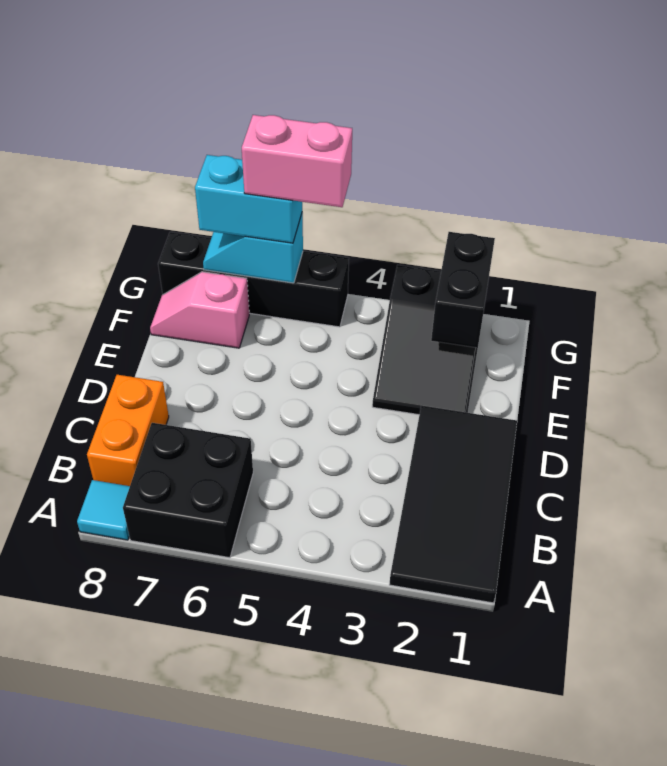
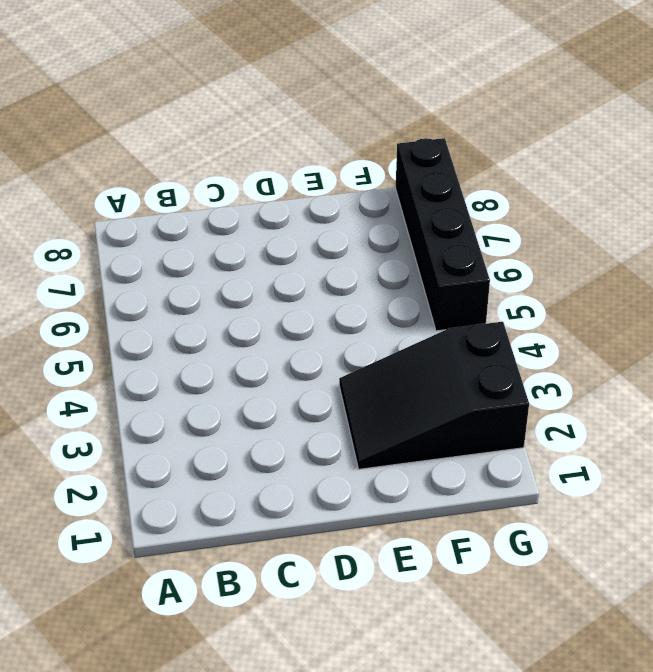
none -> black tile A1:D2 level 1
none -> black brick A6:B7 level 1

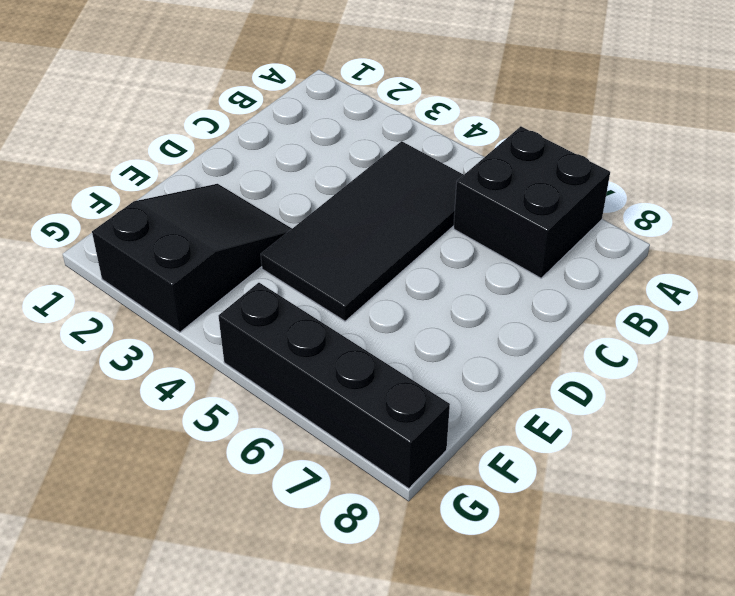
black tile B4:E5 level 1 -> black tile A1:D2 level 1
none -> cyan tile A8 level 1
none -> orange brick B8:C8 level 1

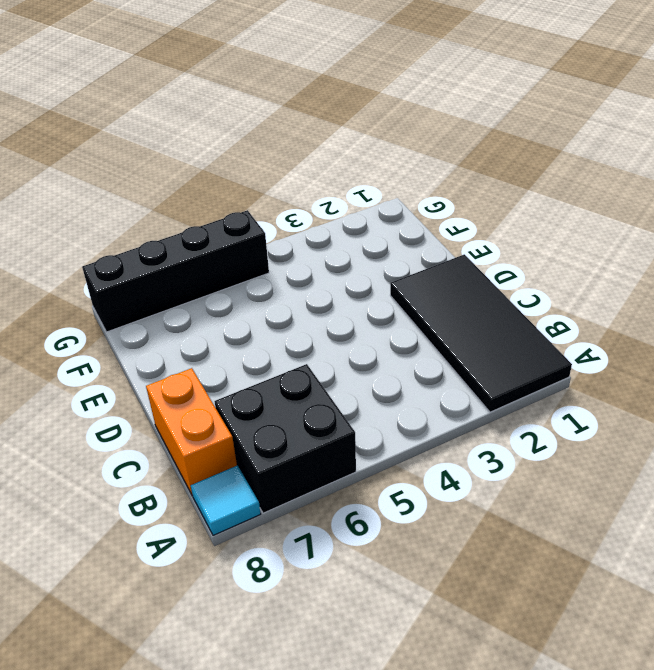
none -> black slope E2:G3 level 1 top G
none -> pink slope F7:F8 level 1 top 7

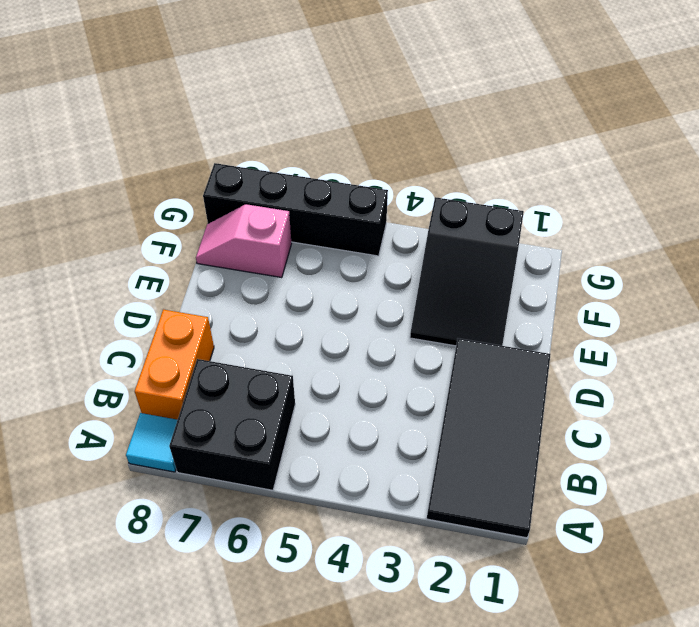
none -> black brick F2:G2 level 2
none -> cyan slope G6:G7 level 2 top 6

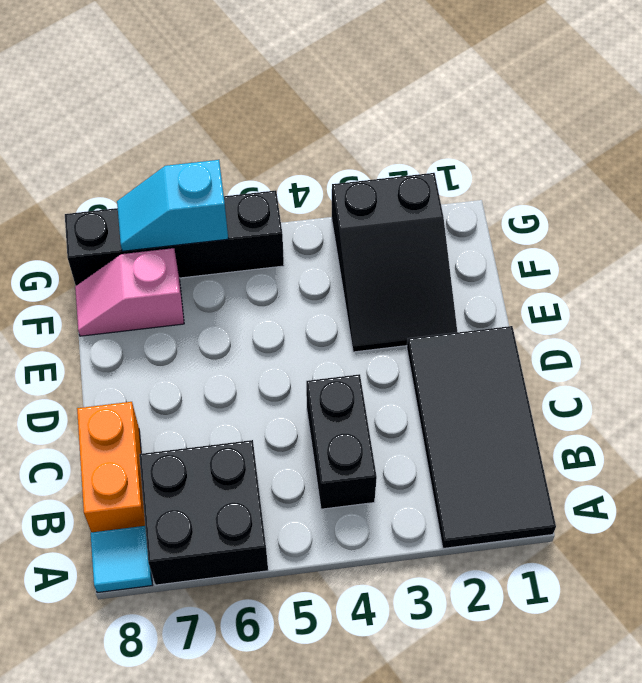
black brick B4:C4 level 1 -> black brick F2:G2 level 2
none -> cyan brick G6:G7 level 3
none -> pink brick G5:G6 level 4

